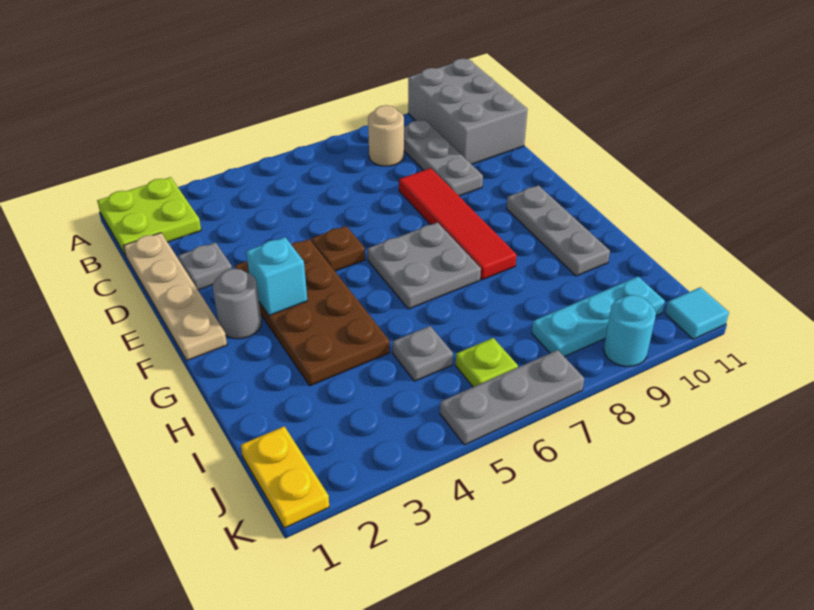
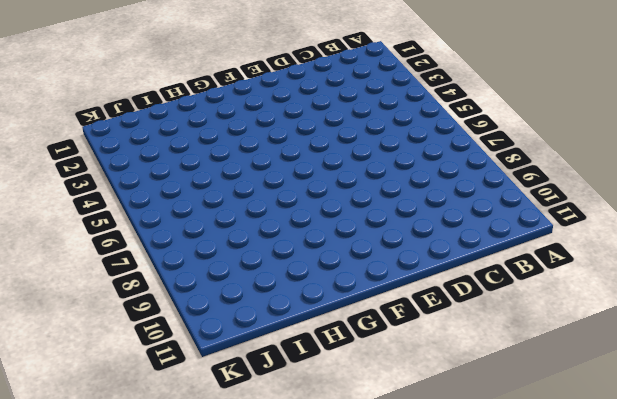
none -> lime plate A1:B2 level 1
none -> grey brick A10:C11 level 1
none -> tan round brick B8 level 1

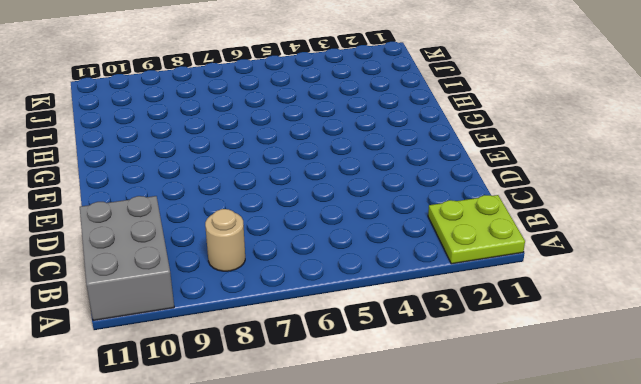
none -> grey plate B9:D9 level 1
none -> tan plate C1:F1 level 1
none -> grey plate D2 level 1

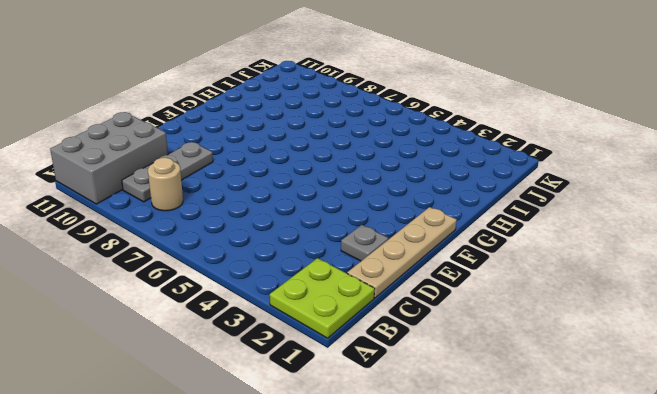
none -> red tile D8:G8 level 1
none -> brown plate E3:H4 level 1
none -> brown plate E5 level 1

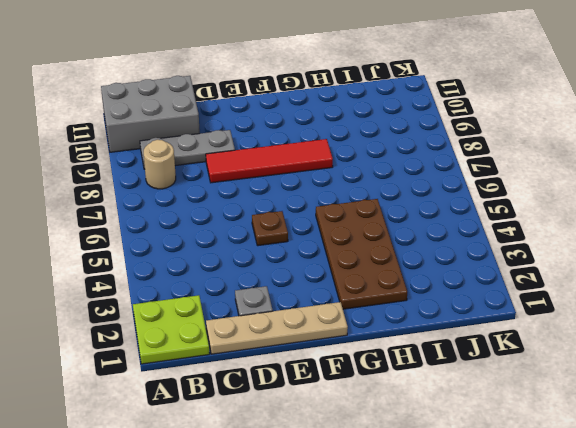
brown plate G2:H5 level 1 -> brown plate E3:H4 level 1
none -> grey round brick F2 level 1
none -> grey plate F6:G7 level 1
none -> grey plate F10:H10 level 1

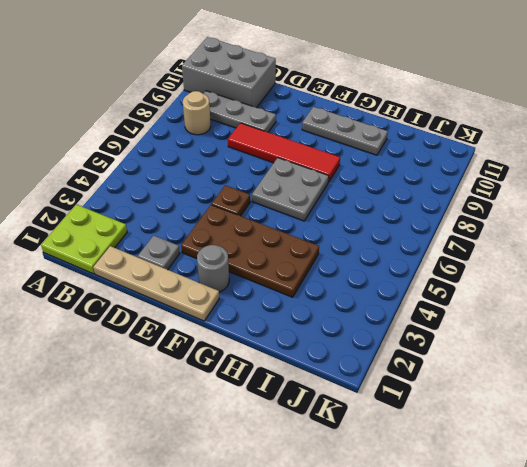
none -> grey plate I5 level 1
none -> yellow plate J1:K1 level 1
none -> lime plate J6 level 1

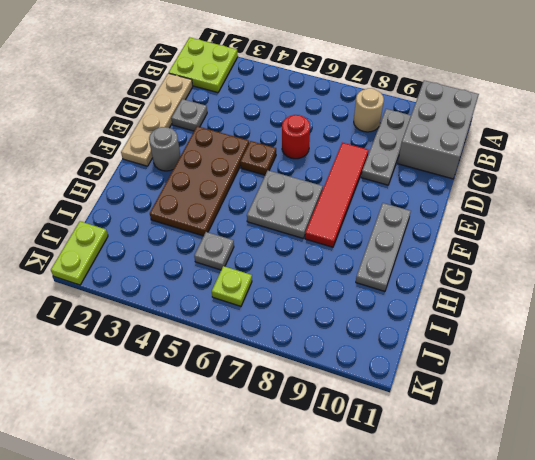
red round brick D6 level 1 -> none
lime plate J1:K1 level 1 -> yellow plate J1:K1 level 1
none -> cyan plate J8:J10 level 1
none -> grey plate K5:K7 level 1
none -> cyan round brick K9 level 1

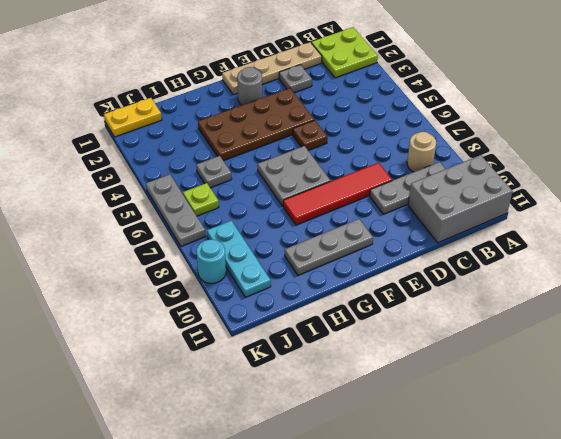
none -> cyan tile K11 level 1
none -> cyan brick F3 level 2

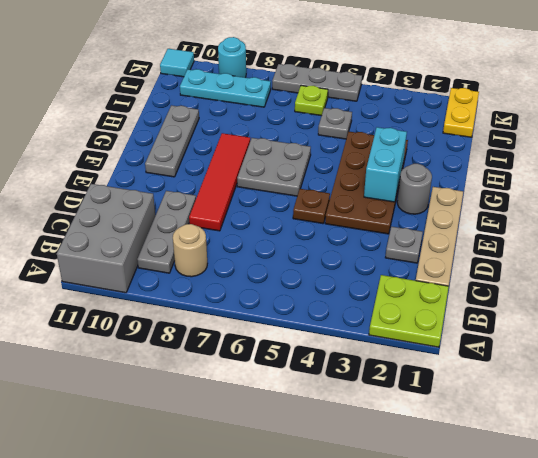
cyan brick F3:G3 level 2 -> cyan brick F3 level 2

